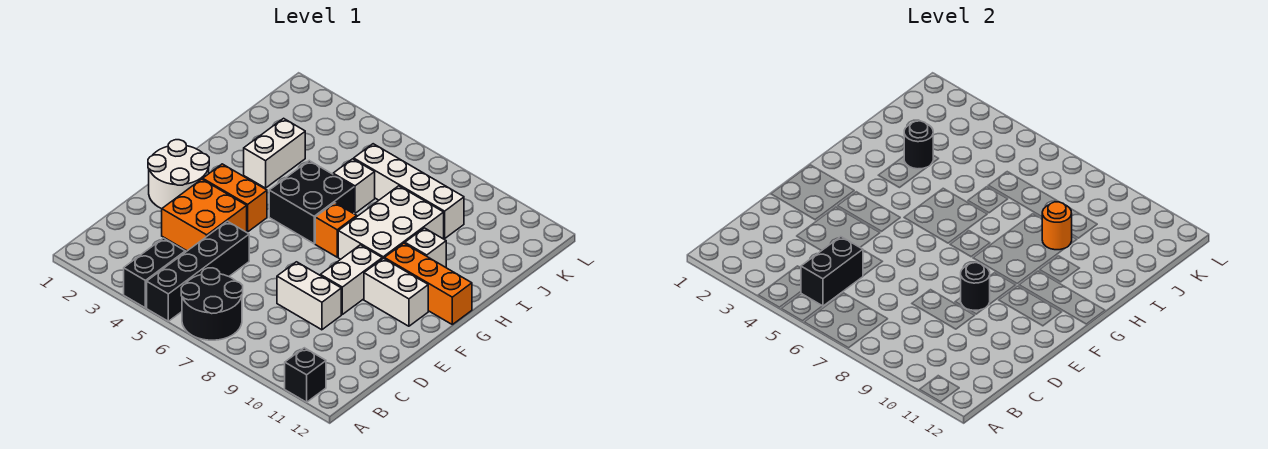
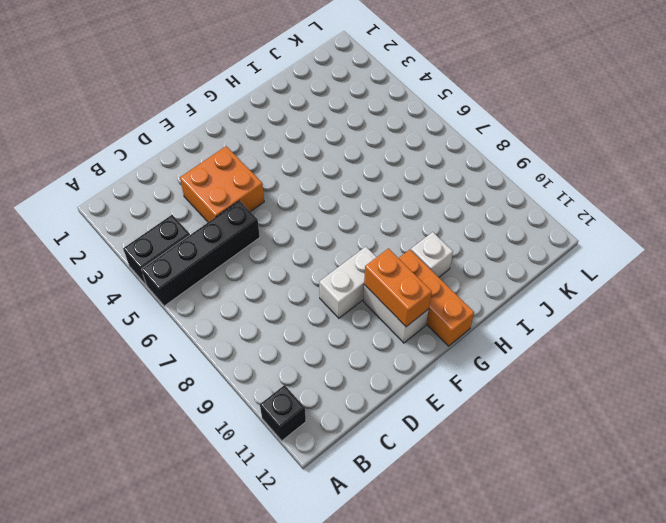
orange brick F10:F11 level 2 -> orange brick F3:F4 level 1
none -> black round brick A6:B7 level 1
none -> white brick D8:D9 level 1
none -> white round brick E1:F2 level 1

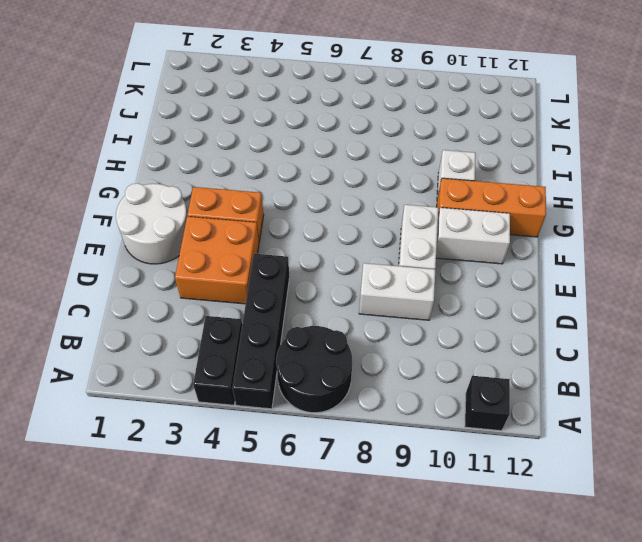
none -> black brick G5:H6 level 1
none -> orange brick G7 level 1
none -> white brick G8:I9 level 1

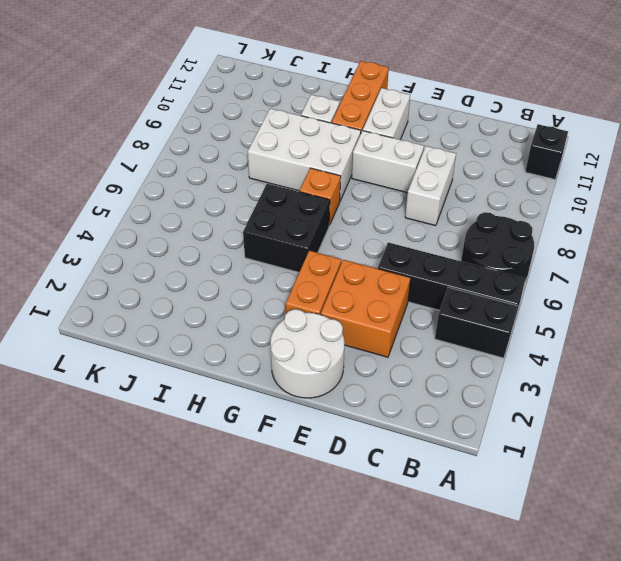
none -> white brick H3:I3 level 1
none -> white brick I6 level 1
none -> white brick J6:J9 level 1

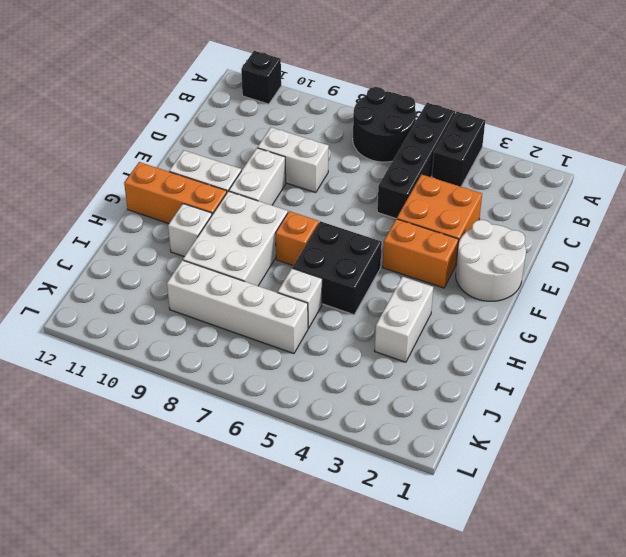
none -> black brick B5:C5 level 2
none -> black round brick E9 level 2
none -> black round brick I3 level 2

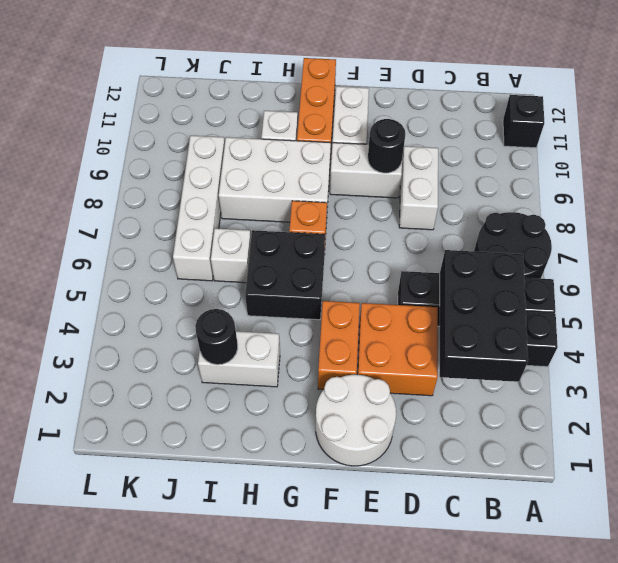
black brick B3:C5 level 2 -> black brick B5:C5 level 2
none -> orange round brick I9 level 2

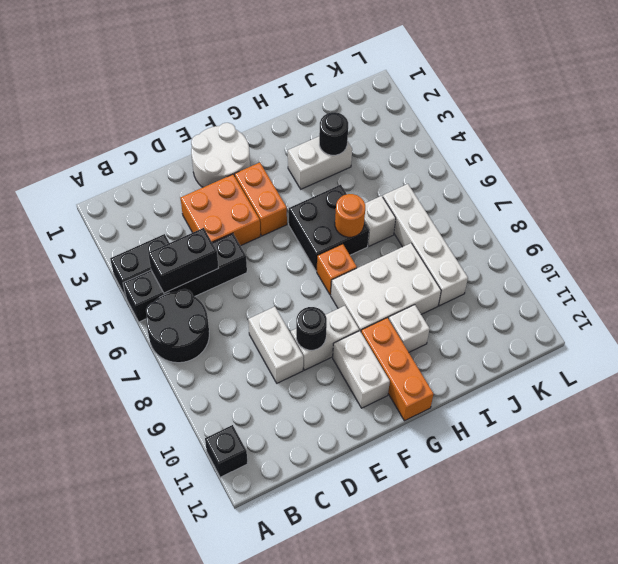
orange round brick H6 level 2 -> orange round brick I9 level 2

